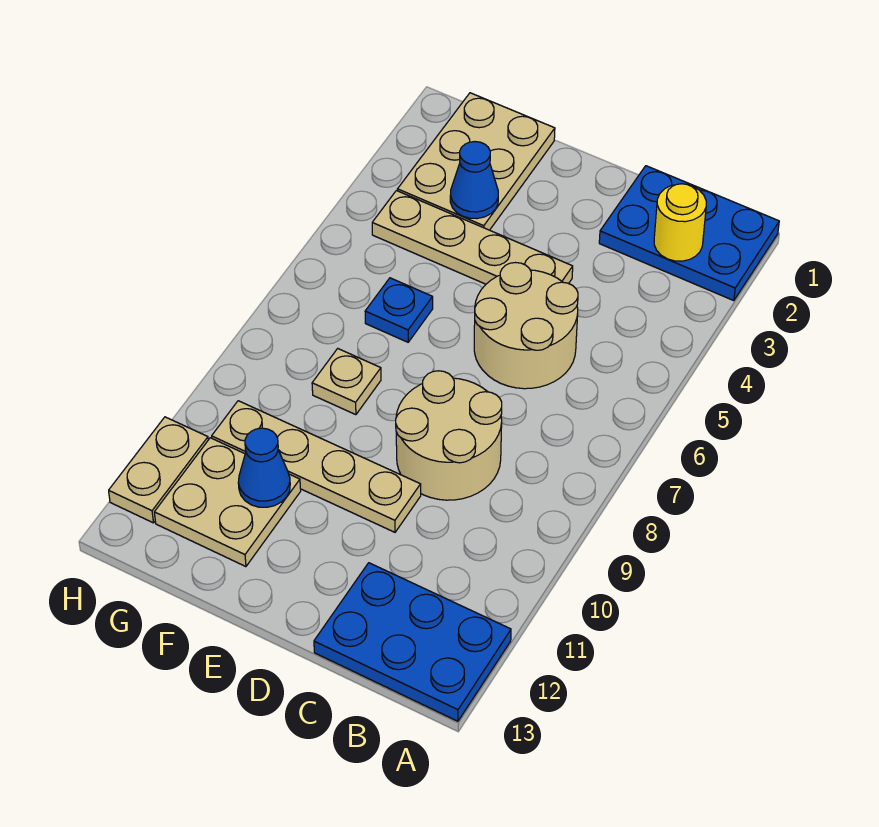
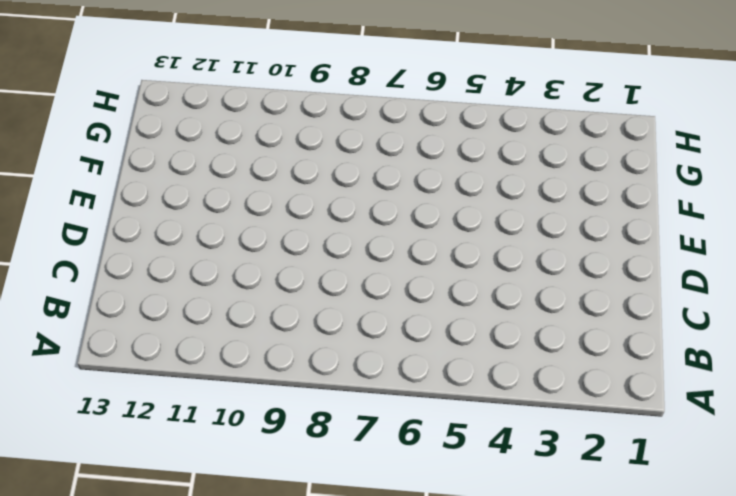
none -> blue plate A1:C2 level 1
none -> blue plate A12:C13 level 1
none -> tan round brick C5:D6 level 1

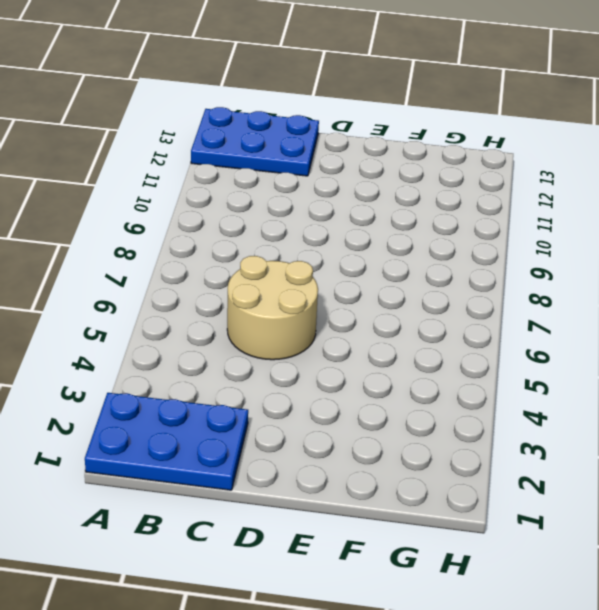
none -> tan round brick C8:D9 level 1
none -> tan plate D4:G4 level 1
none -> tan plate D10:G10 level 1

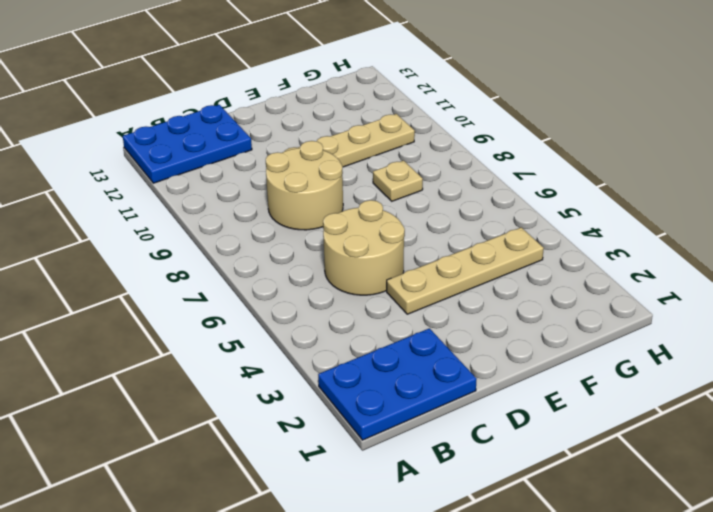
none -> tan plate F1:G3 level 1
none -> blue plate F6 level 1
none -> tan plate F11:G12 level 1

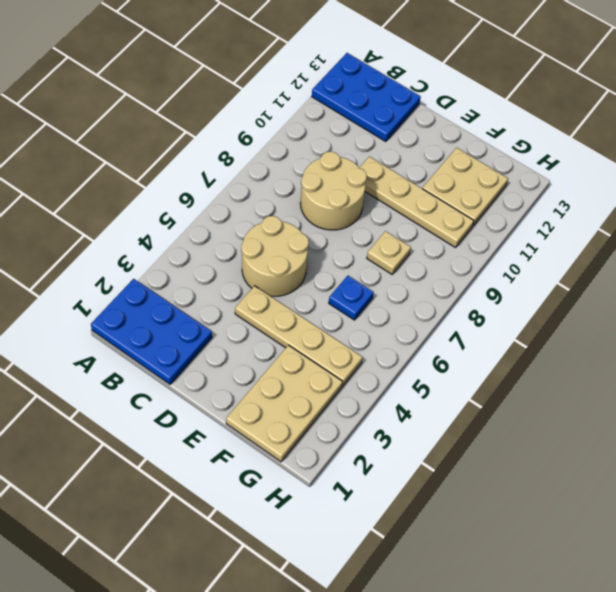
none -> tan plate H11:H12 level 1
none -> yellow round brick B2 level 2
none -> blue cone F3 level 2

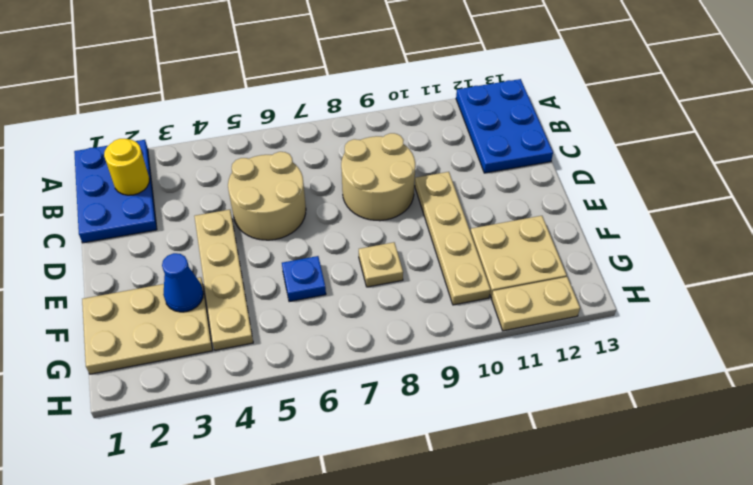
none -> blue cone F11 level 2

